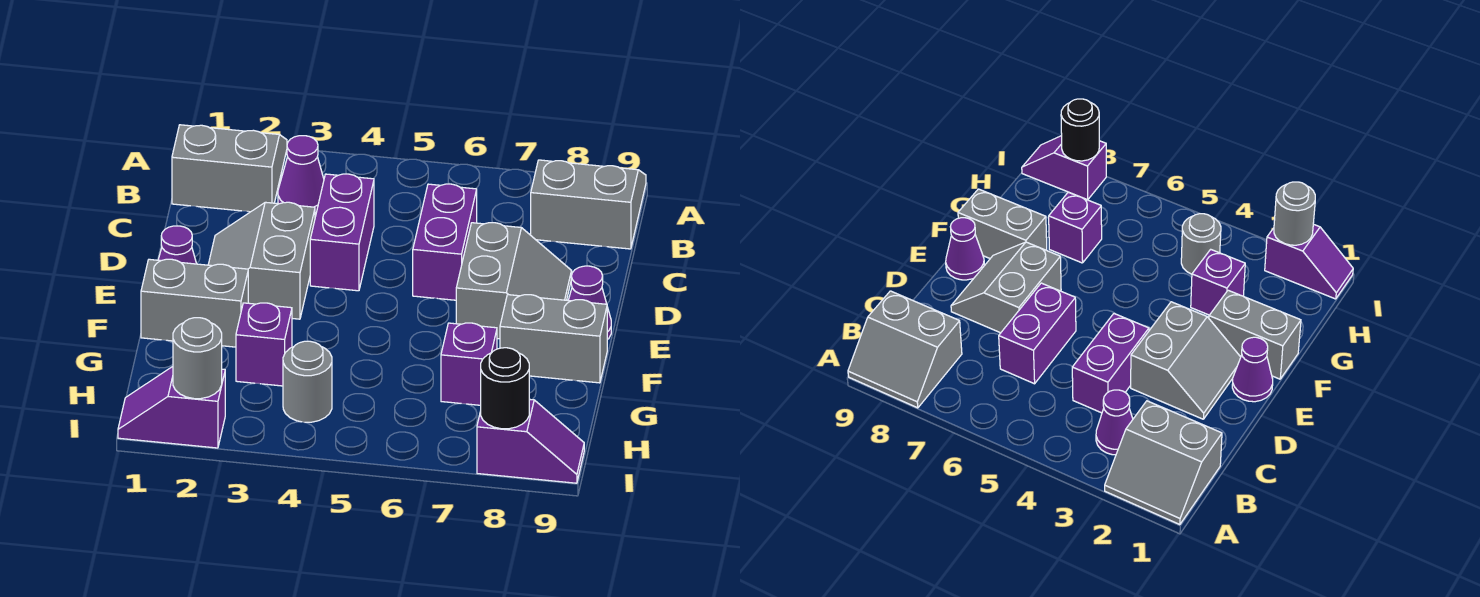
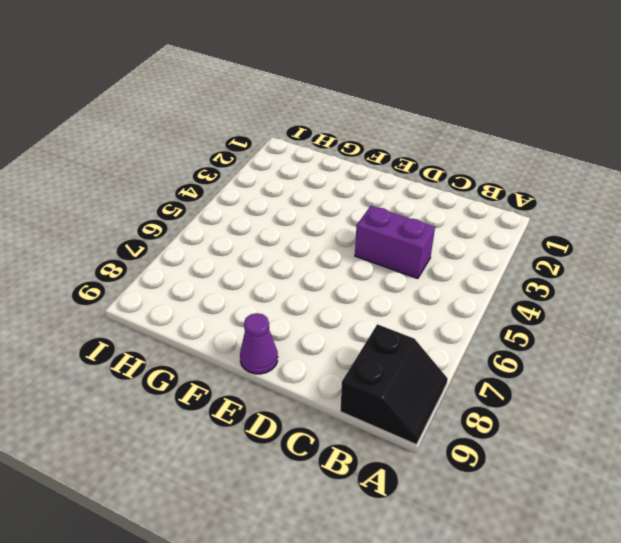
black slope A8:B9 level 1 top B -> grey slope A8:B9 level 1 top B
none -> grey slope A1:B2 level 1 top B
none -> purple cone B3 level 1
none -> purple brick C6:D6 level 1

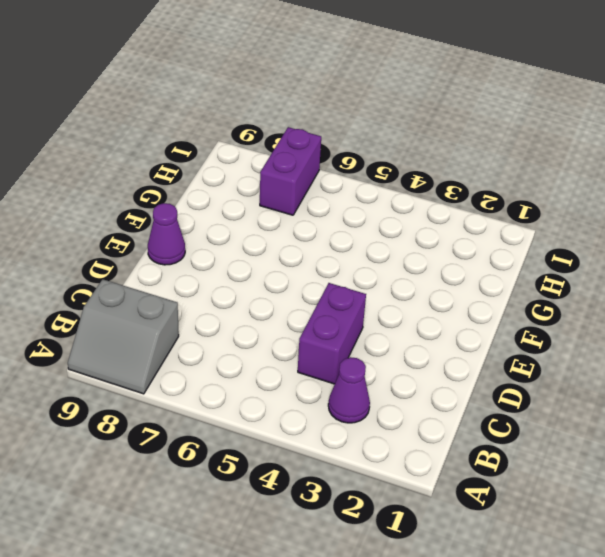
purple brick H7:I7 level 1 -> purple brick C6:D6 level 1
none -> grey slope A1:B2 level 1 top B
none -> grey slope D2:E3 level 1 top 3
none -> grey slope D7:E8 level 1 top 7

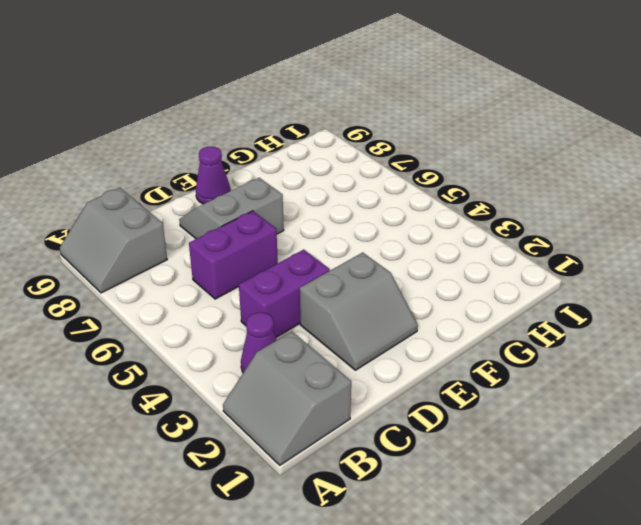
none -> purple cone E1 level 1
none -> grey brick F1:F2 level 1
none -> grey brick F8:F9 level 1

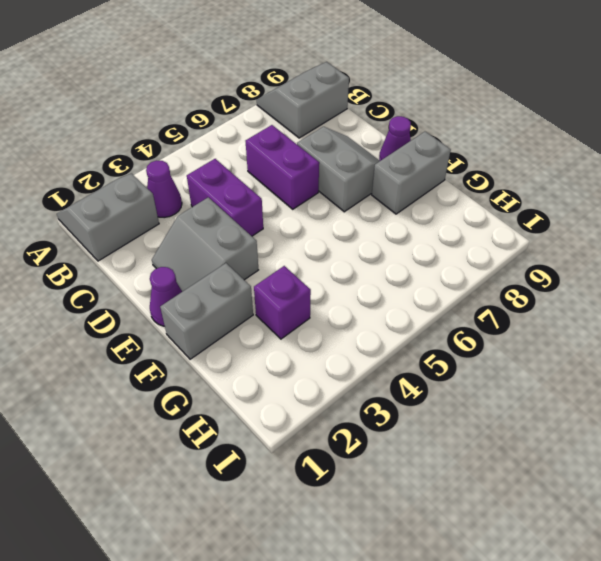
none -> purple brick G7 level 1
none -> grey round brick H4 level 1
none -> purple slope I1:I2 level 1 top 2

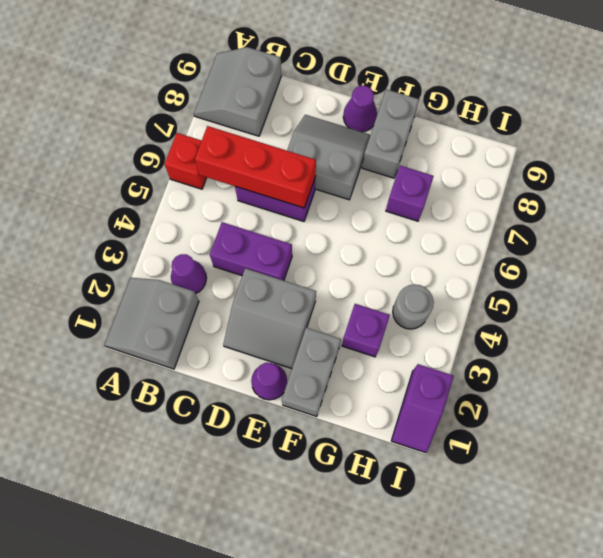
red brick A6 level 1 -> none
red brick B6:D6 level 2 -> none
none -> purple slope I8:I9 level 1 top 8
none -> grey round brick I2 level 2
none -> black round brick I8 level 2

